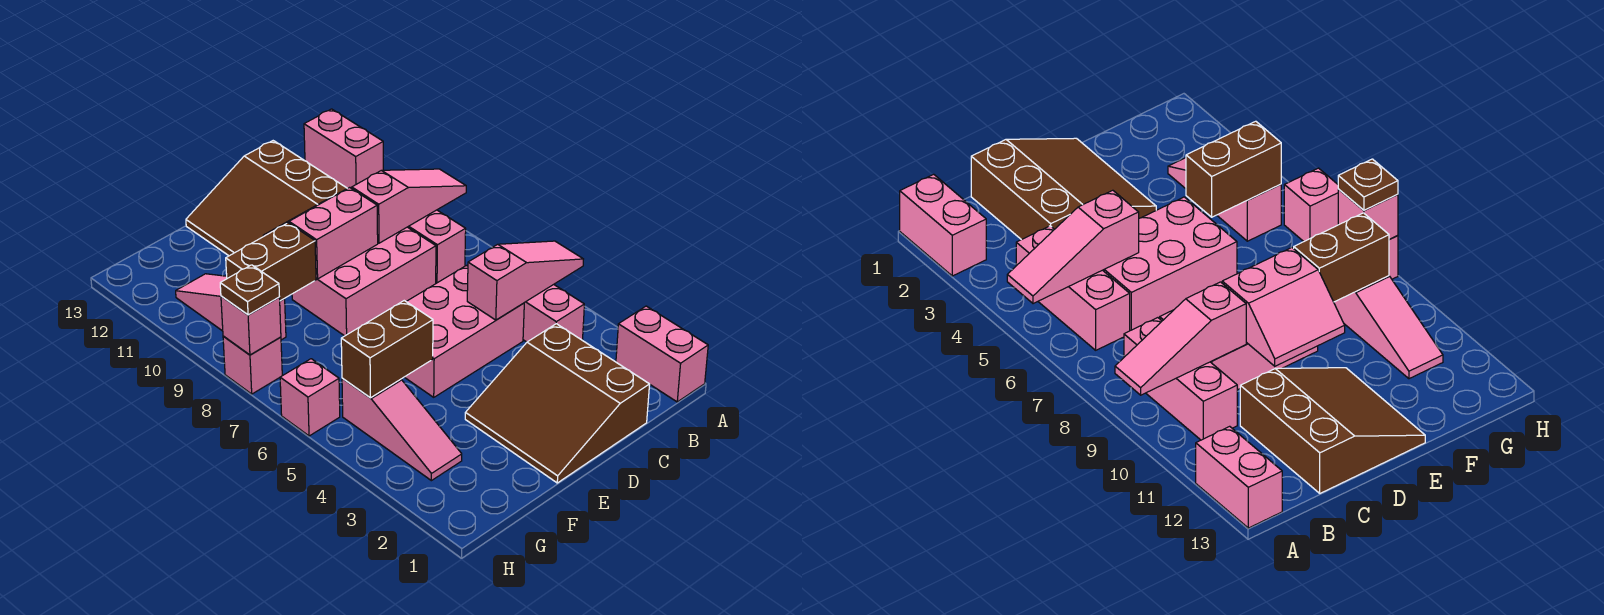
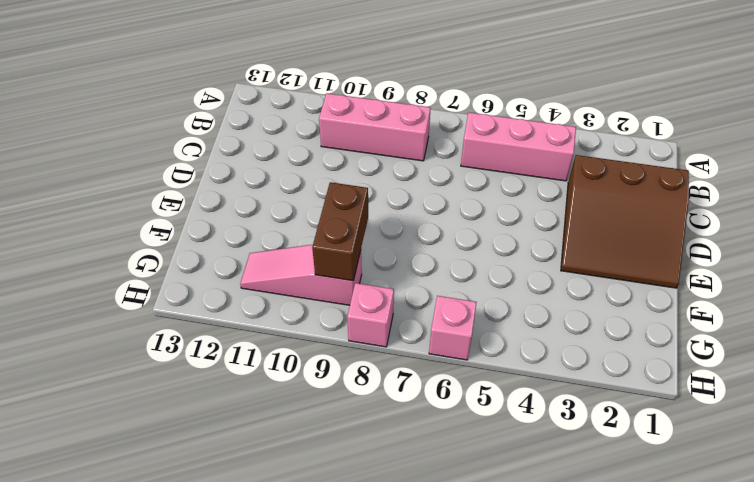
none -> pink brick A1:A2 level 1
none -> pink brick A12:A13 level 1
none -> pink brick C5:E6 level 1

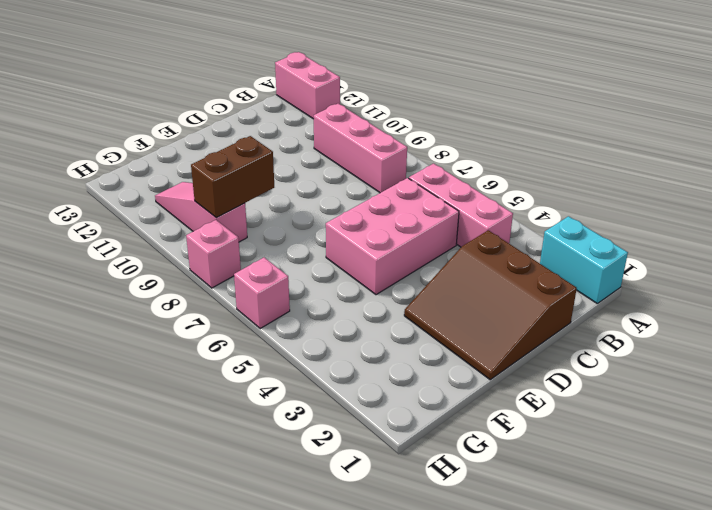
cyan brick A1:A2 level 1 -> pink brick A1:A2 level 1
none -> pink brick C8:E9 level 1
none -> brown slope C11:E13 level 1 top C
none -> pink slope G3:G5 level 1 top 5

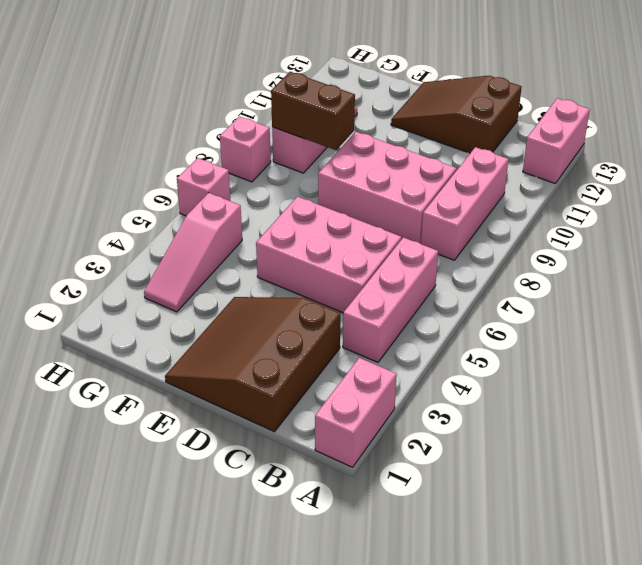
brown slope C12:E13 level 1 top C -> brown slope C11:E13 level 1 top C
none -> pink slope A5:C5 level 2 top C
none -> pink slope A9:C9 level 2 top C
none -> pink slope D9:E10 level 2 top 9

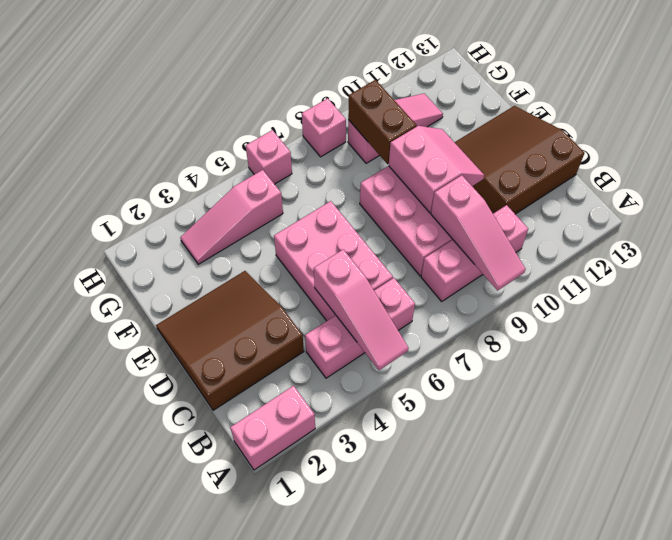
none -> pink brick A12:A13 level 1
none -> brown brick F5:G5 level 2
none -> pink brick H8 level 2

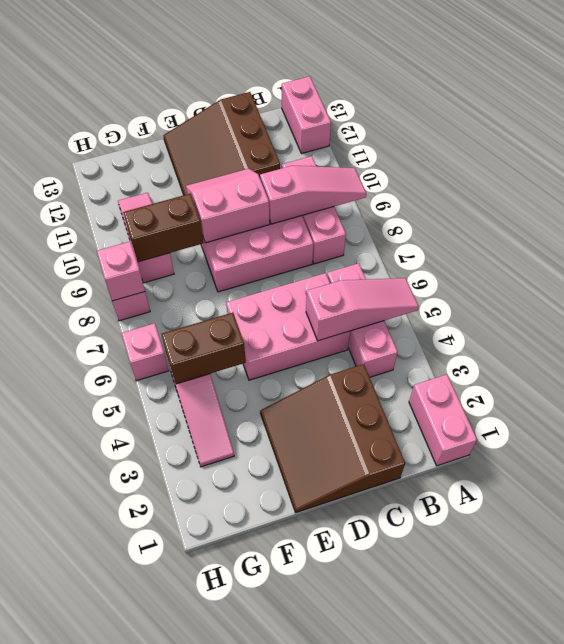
none -> brown plate H8 level 3

